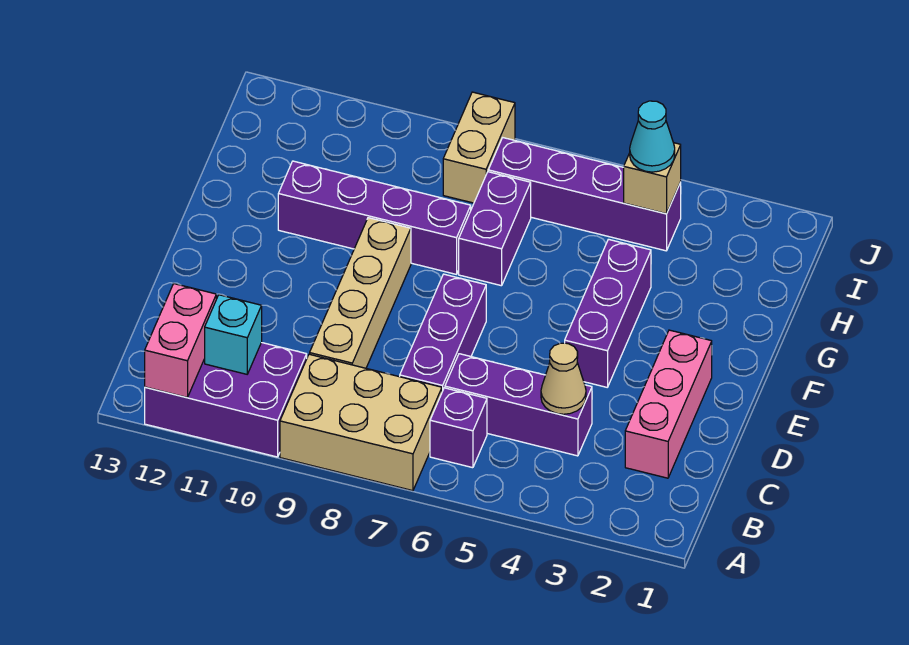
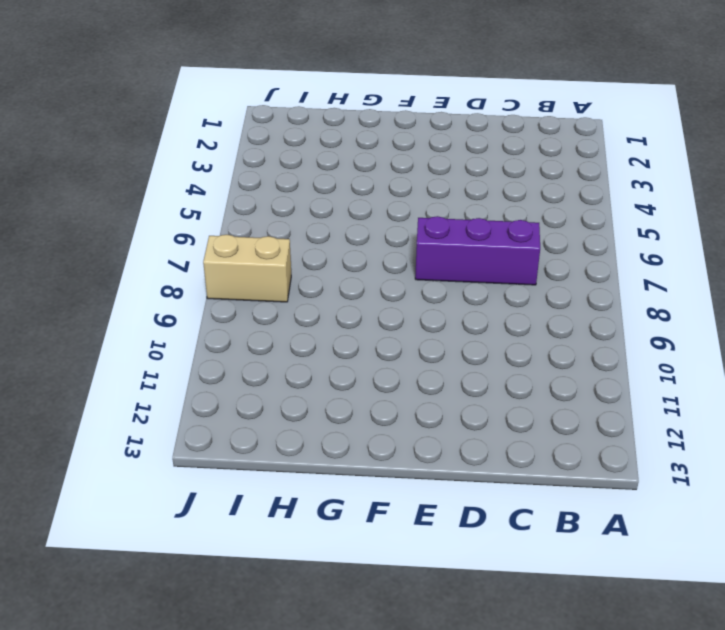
none -> tan brick A7:B9 level 1
none -> purple brick A10:B12 level 1
none -> purple brick B6 level 1

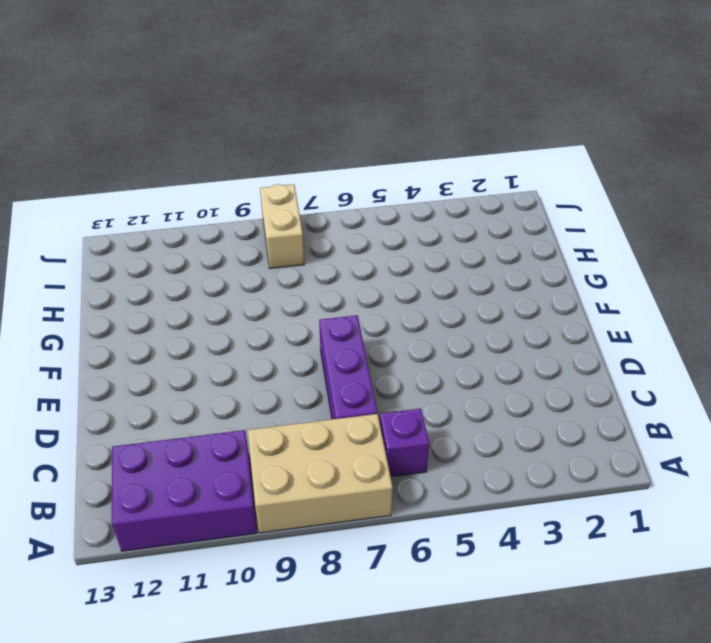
none -> pink brick C2:E2 level 1
none -> purple brick C4:C6 level 1
none -> tan brick C9:F9 level 1

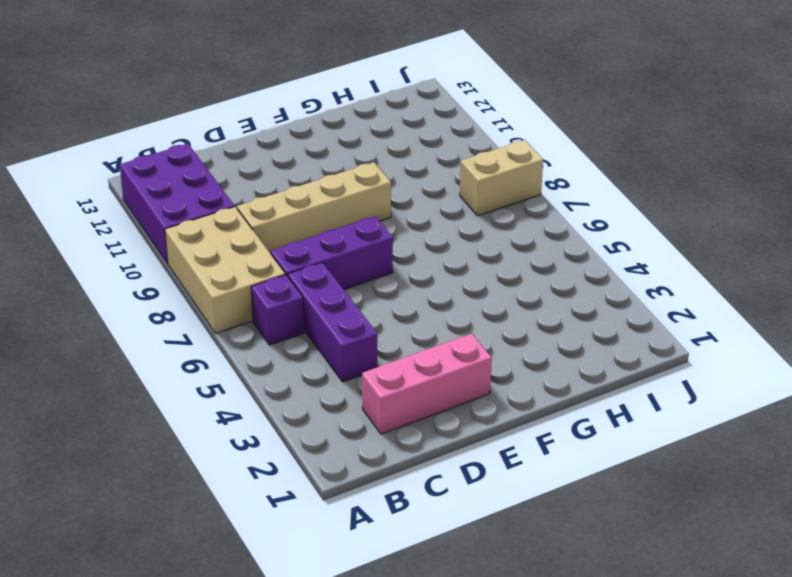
none -> purple brick E4:G4 level 1
none -> purple brick G7:H7 level 1
none -> purple brick G8:G11 level 1

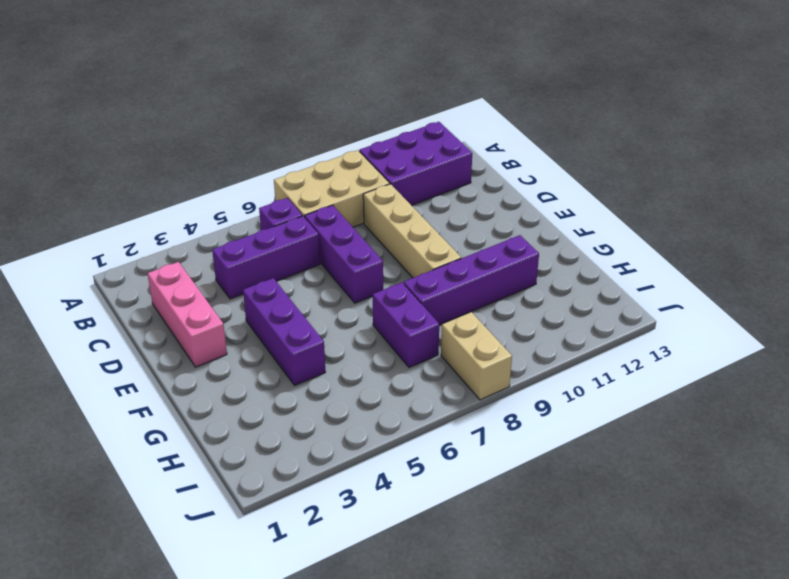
none -> purple brick I4:I7 level 1
none -> pink brick A12:B12 level 2
none -> cyan brick B11 level 2

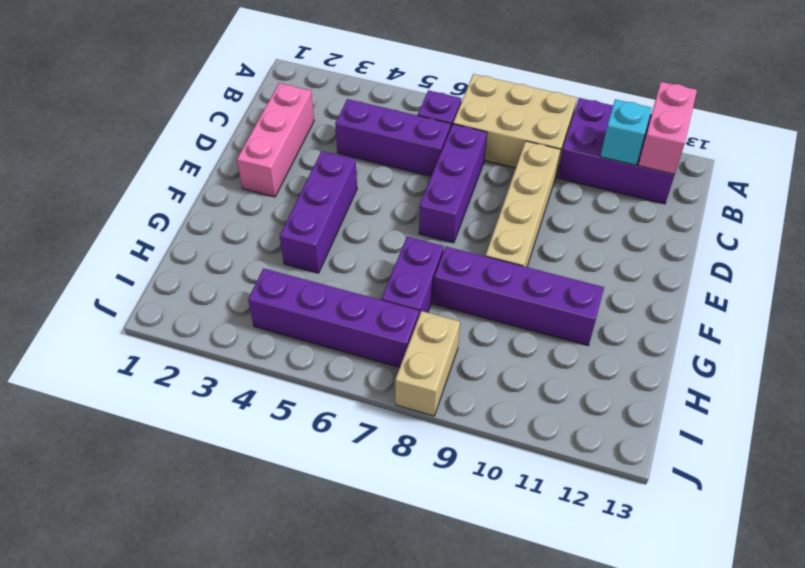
none -> tan cone C4 level 2
none -> tan brick I4 level 2
none -> cyan cone I4 level 3

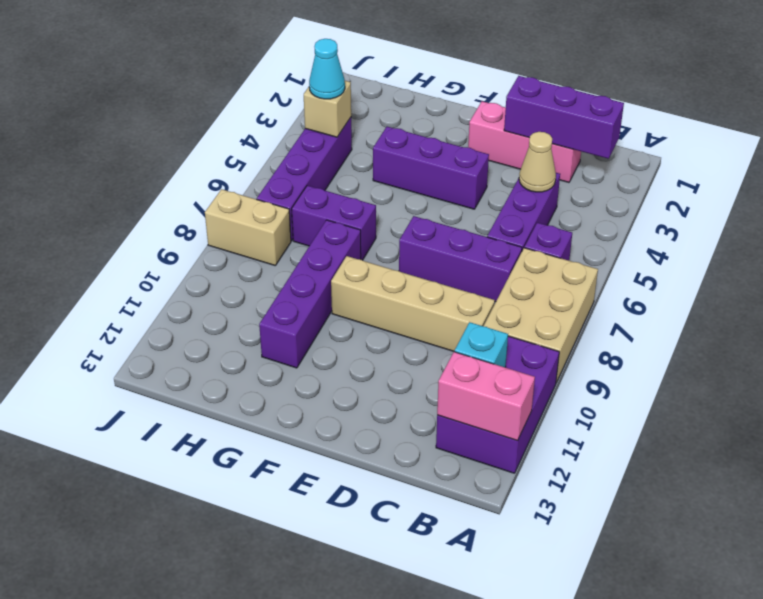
purple brick B2:D2 level 2 -> none

